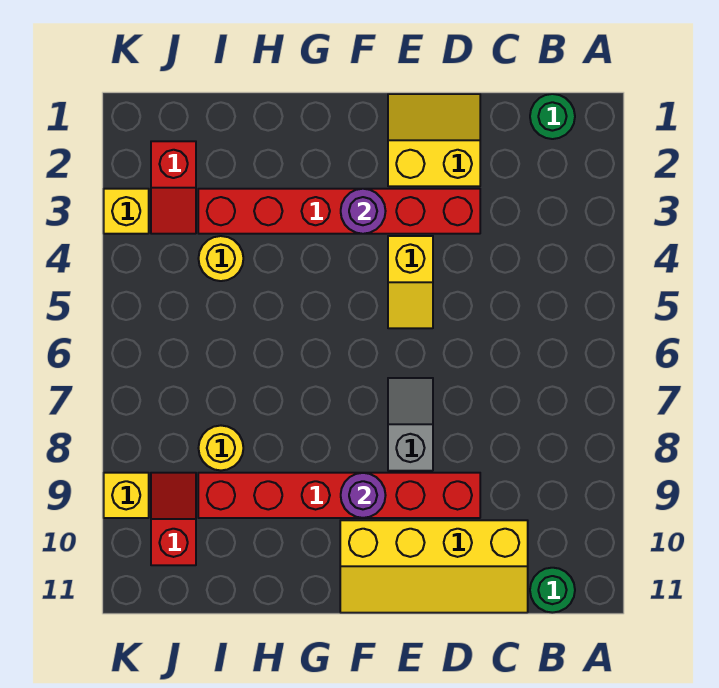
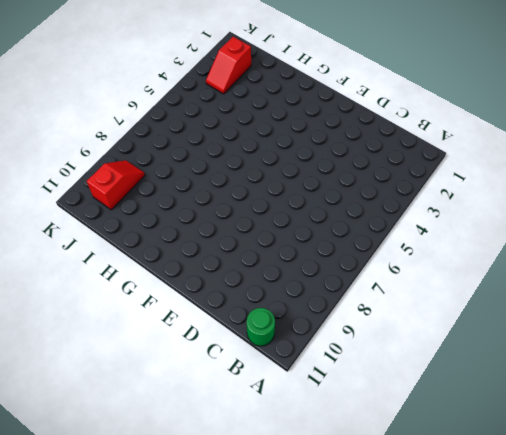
none -> green round brick B1 level 1
none -> yellow slope C10:F11 level 1 top 10
none -> yellow slope D1:E2 level 1 top 2

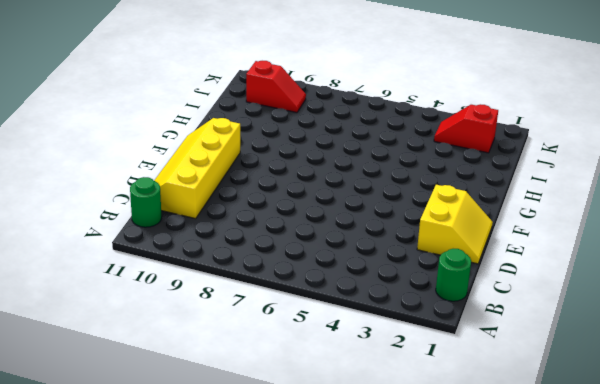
none -> red brick D3:I3 level 1
none -> red brick D9:I9 level 1
none -> yellow slope E4:E5 level 1 top 4

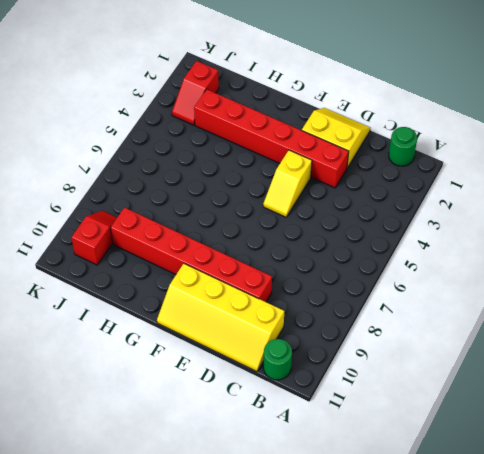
none -> grey slope E7:E8 level 1 top 8
none -> yellow round brick I4 level 1
none -> yellow round brick I8 level 1

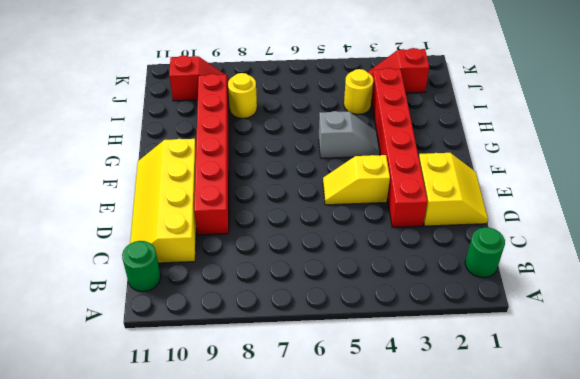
grey slope G4:G5 level 1 top 5 -> grey slope E7:E8 level 1 top 8
none -> yellow brick K3 level 1
none -> yellow brick K9 level 1
none -> purple round brick F3 level 2

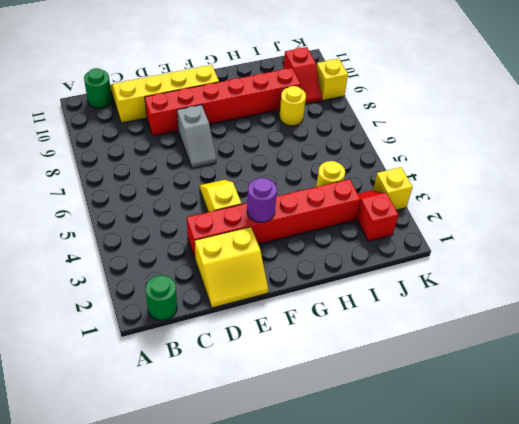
none -> purple round brick F9 level 2

